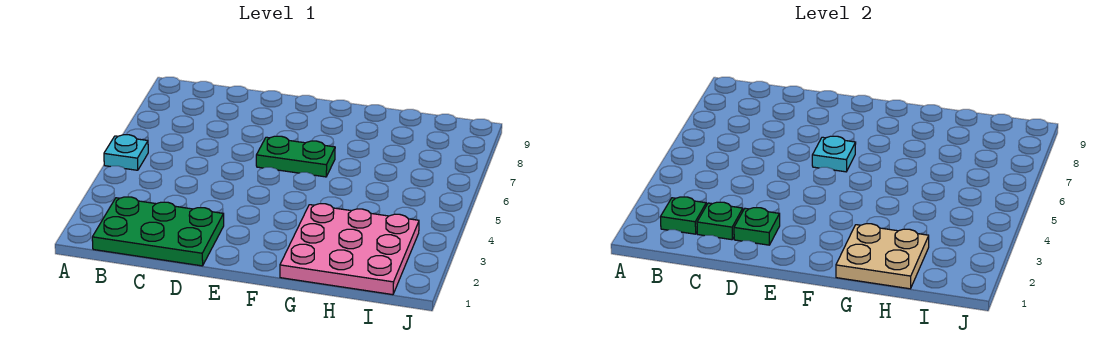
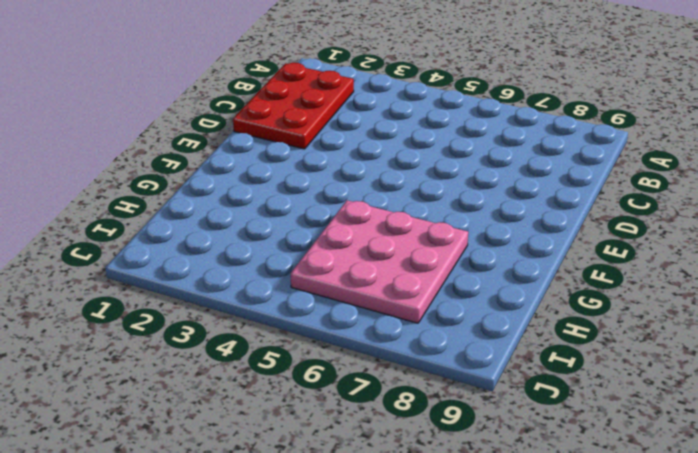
red plate B1:D2 level 1 -> green plate B1:D2 level 1
pink plate G5:I7 level 1 -> pink plate G1:I3 level 1
none -> cyan plate A5 level 1
none -> green plate E6:F6 level 1

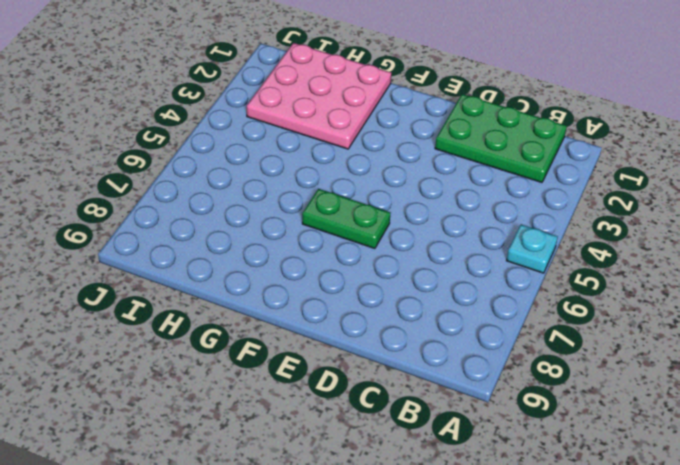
none -> green plate B2 level 2
none -> green plate C2 level 2

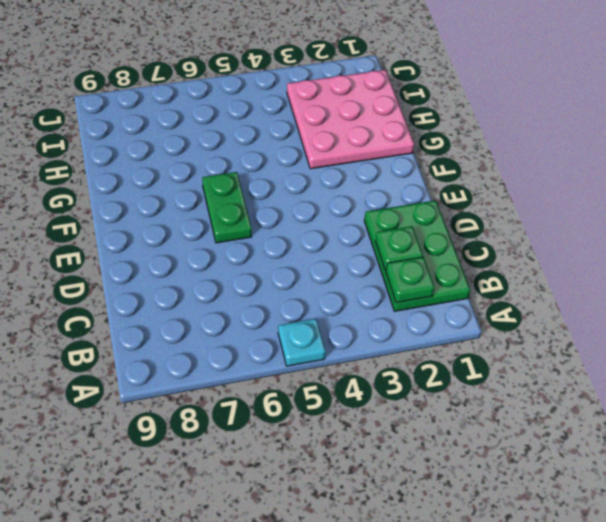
none -> green plate D2 level 2
none -> cyan plate E6 level 2

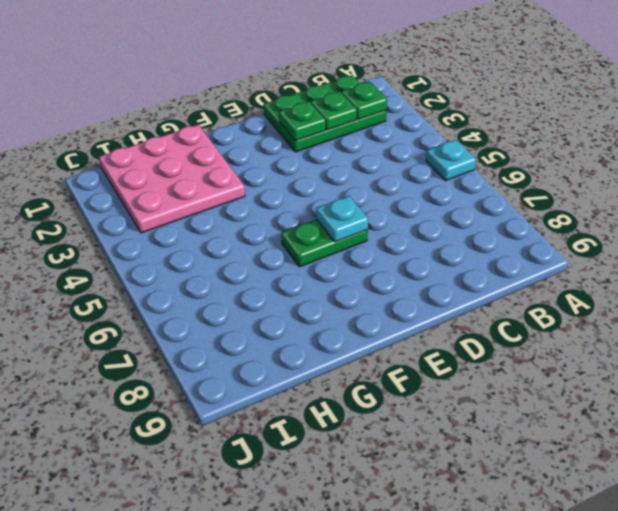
none -> tan plate G1:H2 level 2

